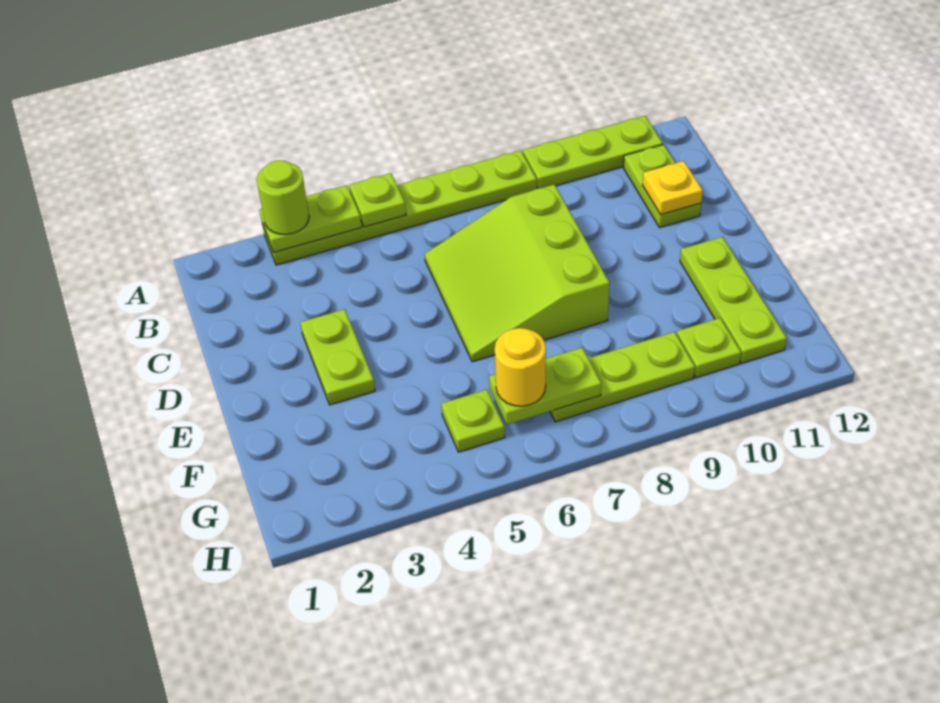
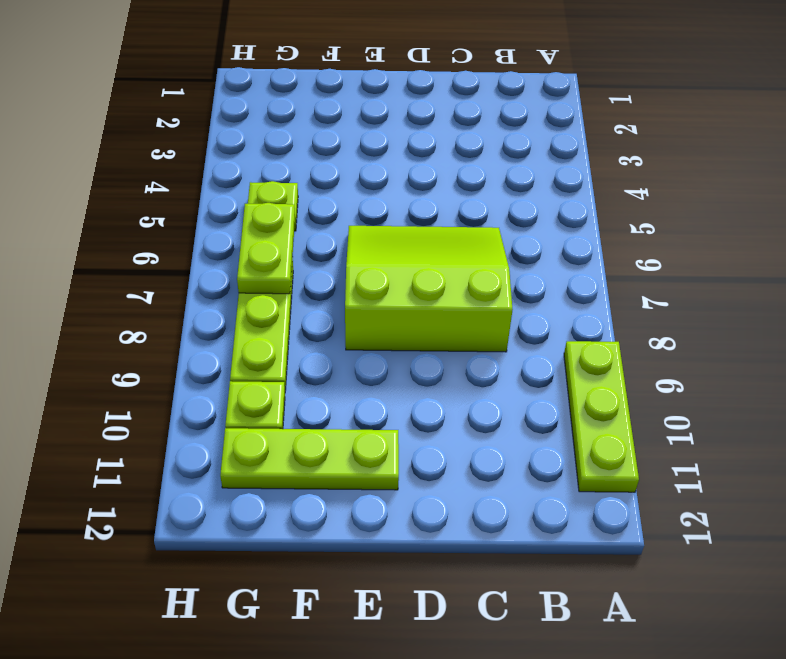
none -> lime plate A3:A8 level 1
none -> lime plate B11:C11 level 1
none -> lime plate D3:E3 level 1

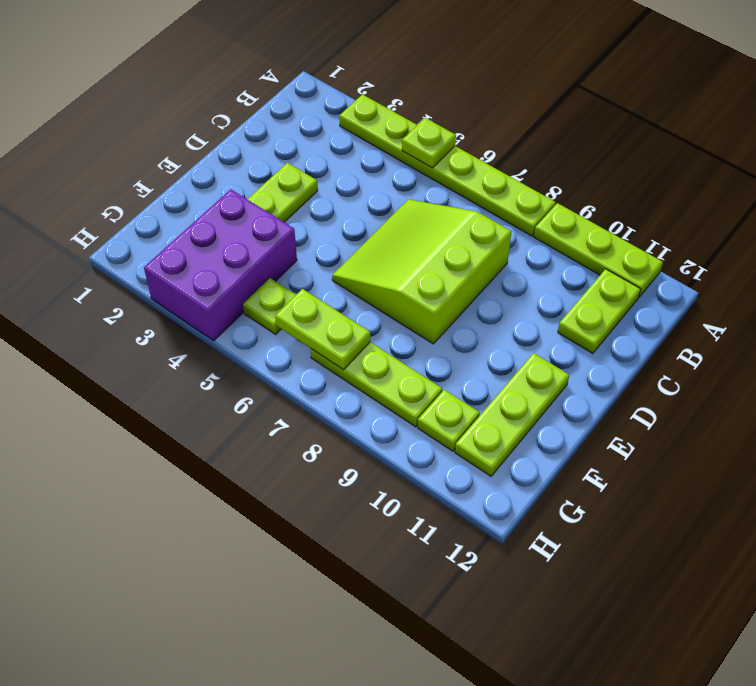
purple brick F3:H4 level 1 -> none
none -> lime plate A3:A4 level 2
none -> yellow plate C11 level 2
none -> lime round brick A3 level 3

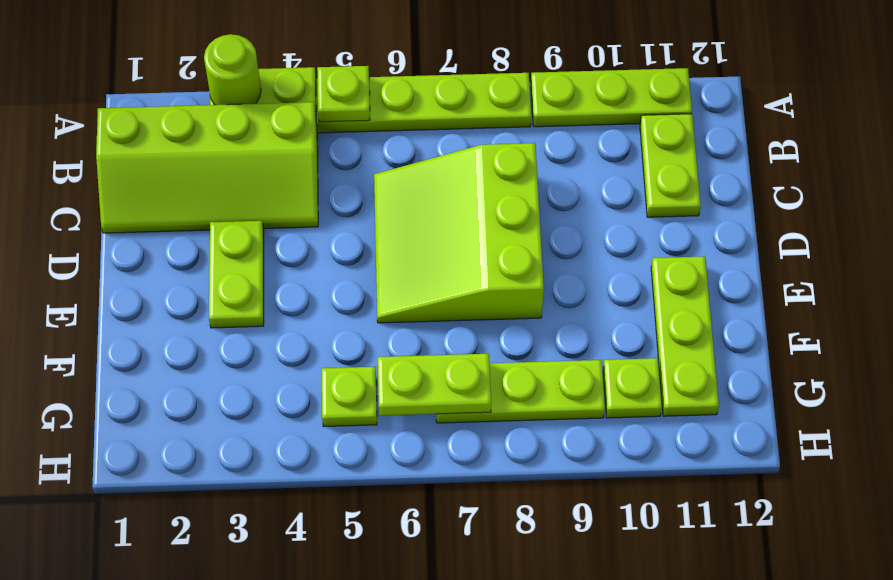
lime slope B1:C4 level 1 top B -> none
none -> yellow plate C11 level 2
none -> yellow round brick G6 level 3

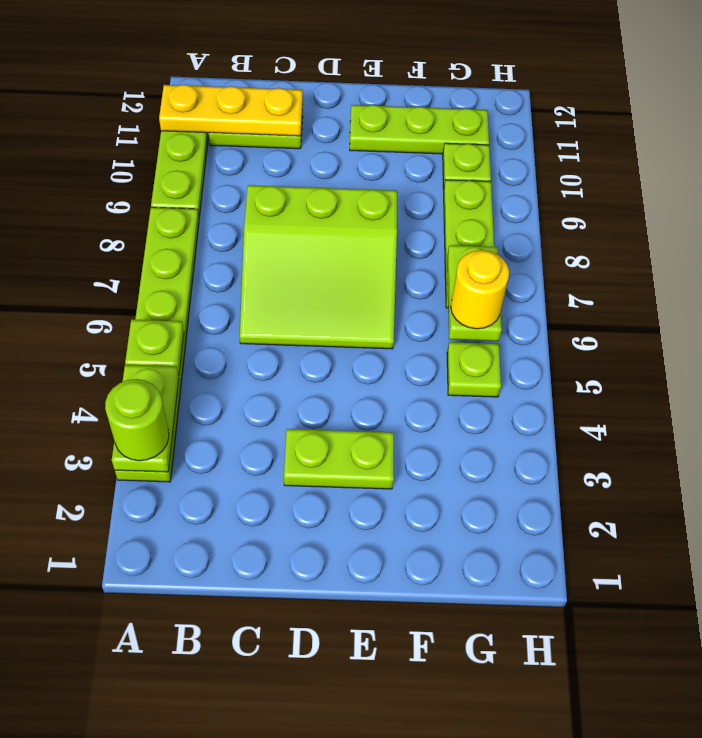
yellow plate A11:C11 level 2 -> yellow plate C11 level 2

